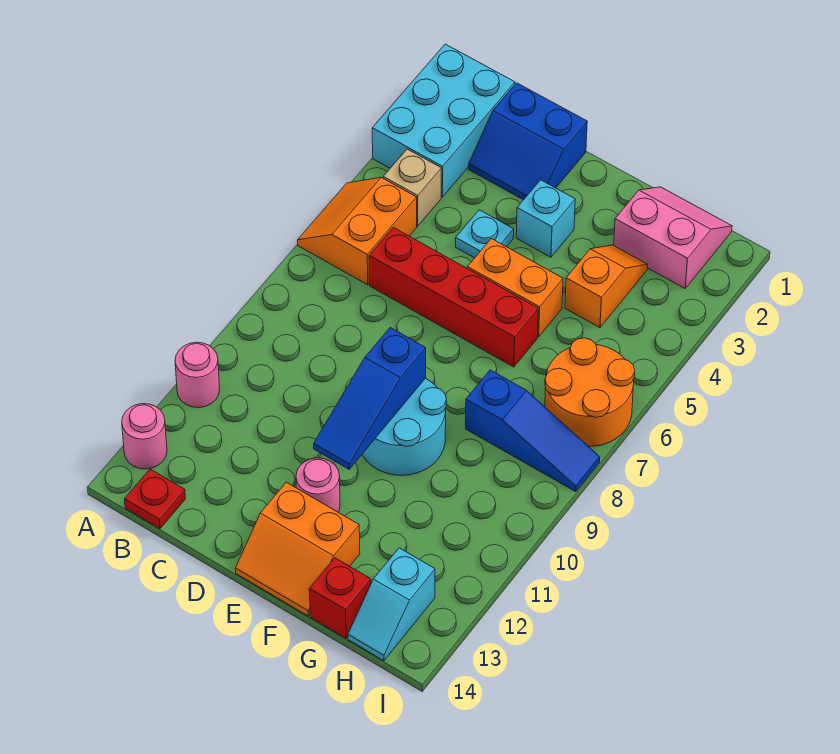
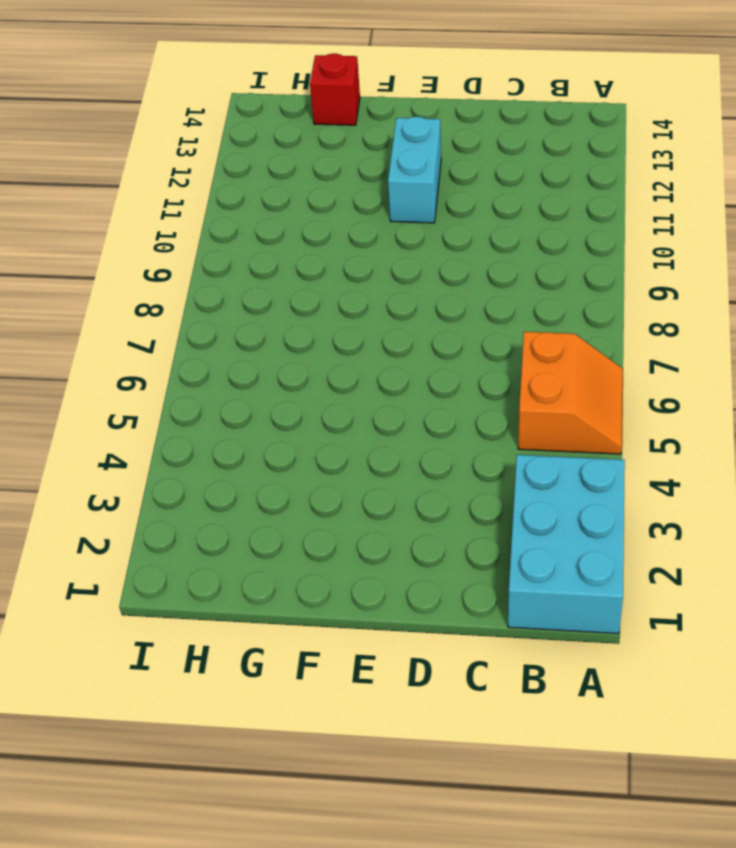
cyan brick E11:E12 level 1 -> pink round brick E12 level 1
none -> pink round brick A11 level 1
none -> pink round brick A13 level 1
none -> tan brick B4 level 1

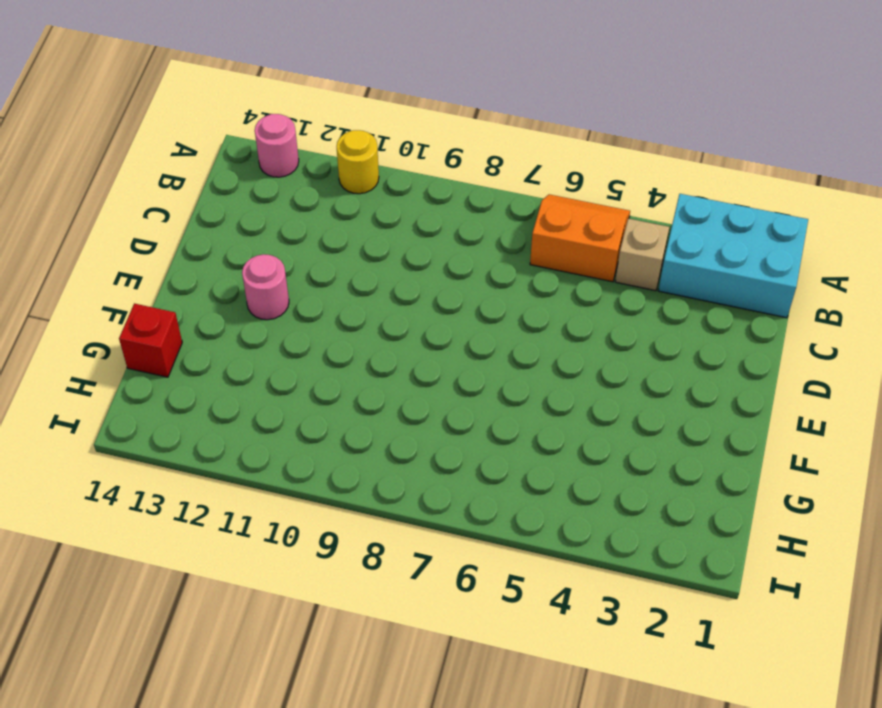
yellow round brick A11 level 1 -> pink round brick A11 level 1
none -> red plate B14 level 1
none -> blue slope C1:D2 level 1 top 1
none -> red brick C6:F6 level 1

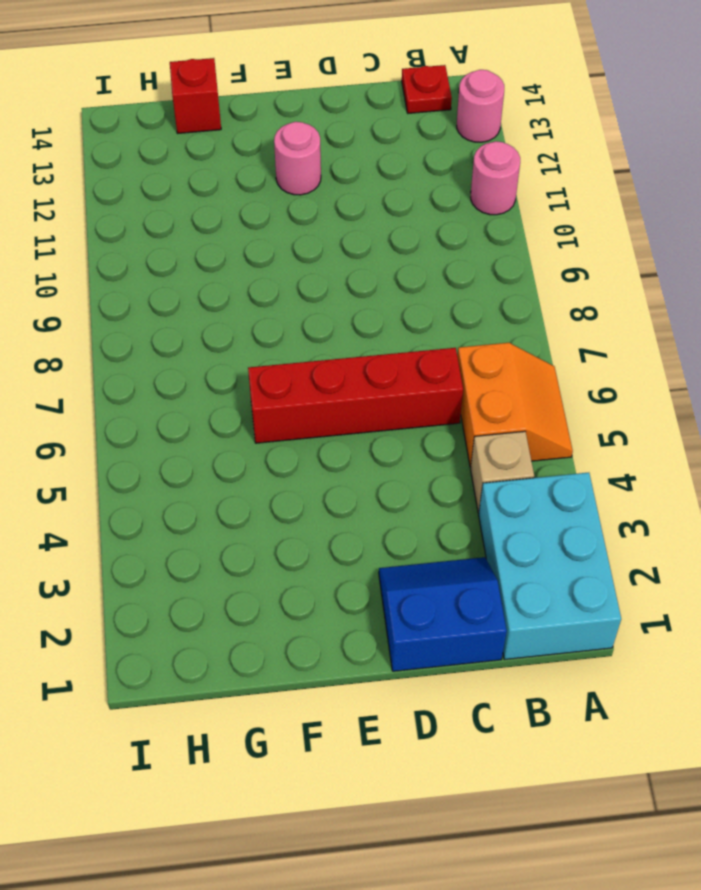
none -> cyan plate D4 level 1
none -> cyan brick E3 level 1
none -> orange brick E5:F5 level 1

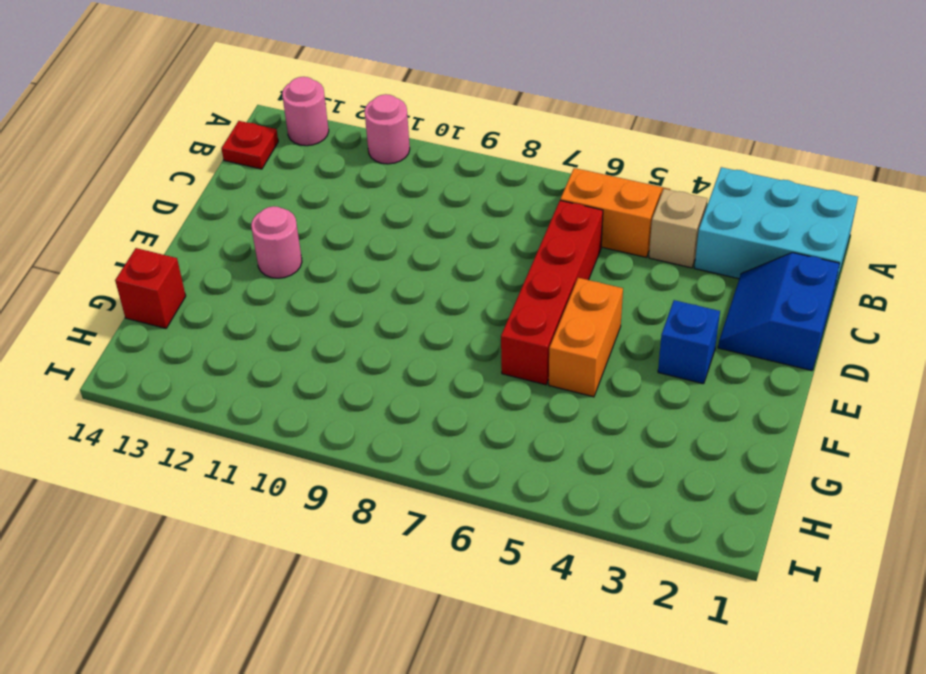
blue brick E3 level 1 -> cyan brick E3 level 1
none -> cyan plate D4 level 1
none -> cyan round brick E9:F10 level 1
none -> orange slope E13:F14 level 1 top 13

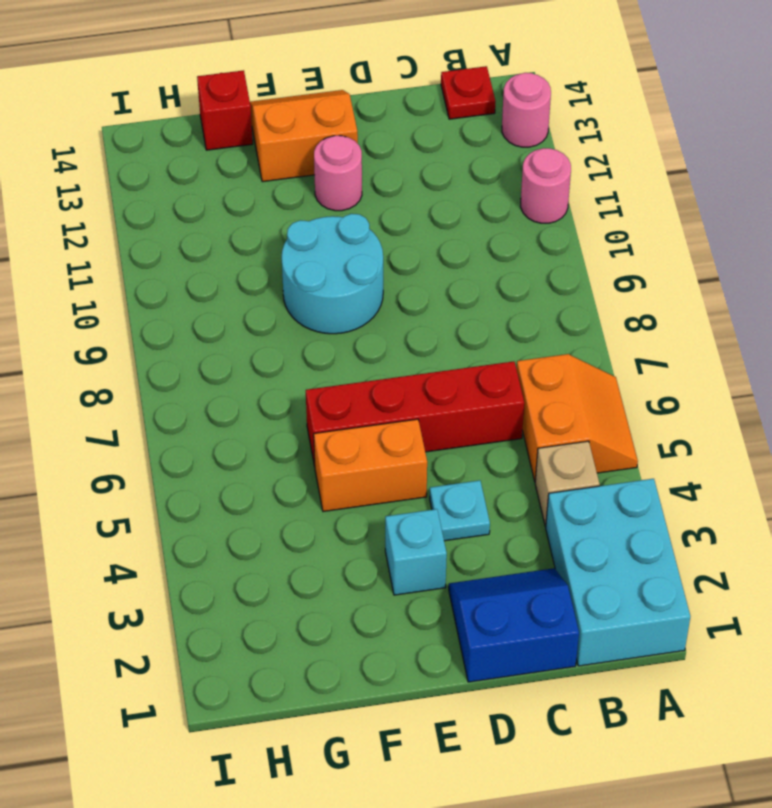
none -> pink slope G1:H2 level 1 top 2
none -> orange slope G3:G4 level 1 top 4
none -> blue slope G8:I8 level 1 top G

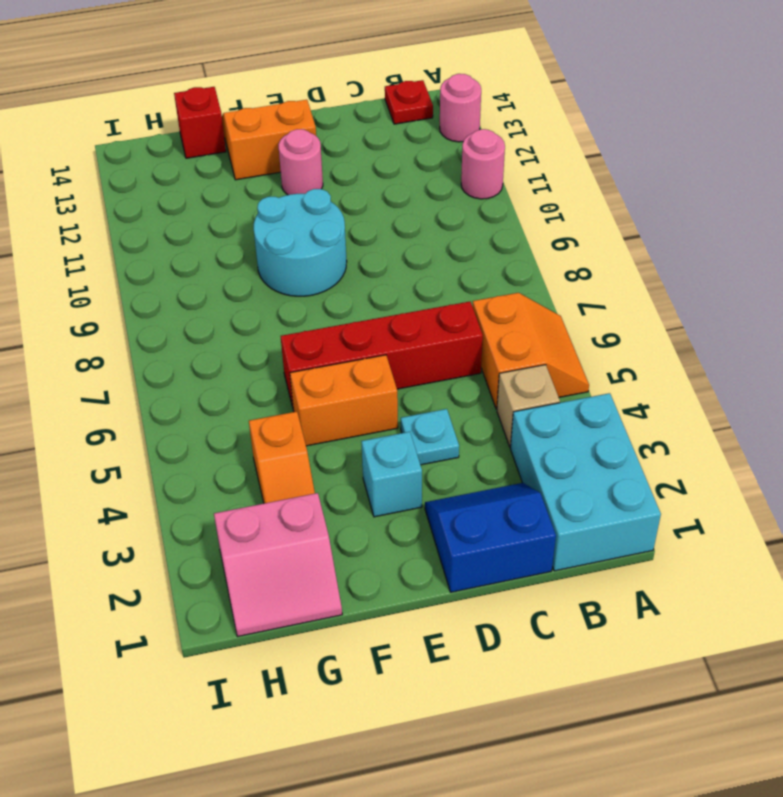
none -> blue slope G8:I8 level 1 top G
none -> orange round brick H6:I7 level 1
none -> cyan slope H13:H14 level 1 top 13

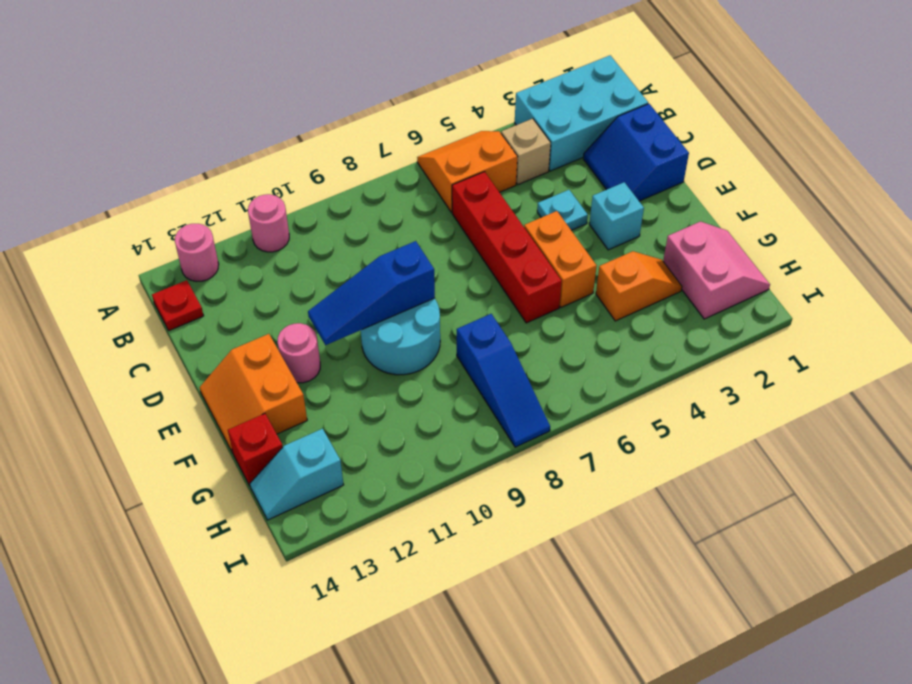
none -> orange round brick H6:I7 level 1

